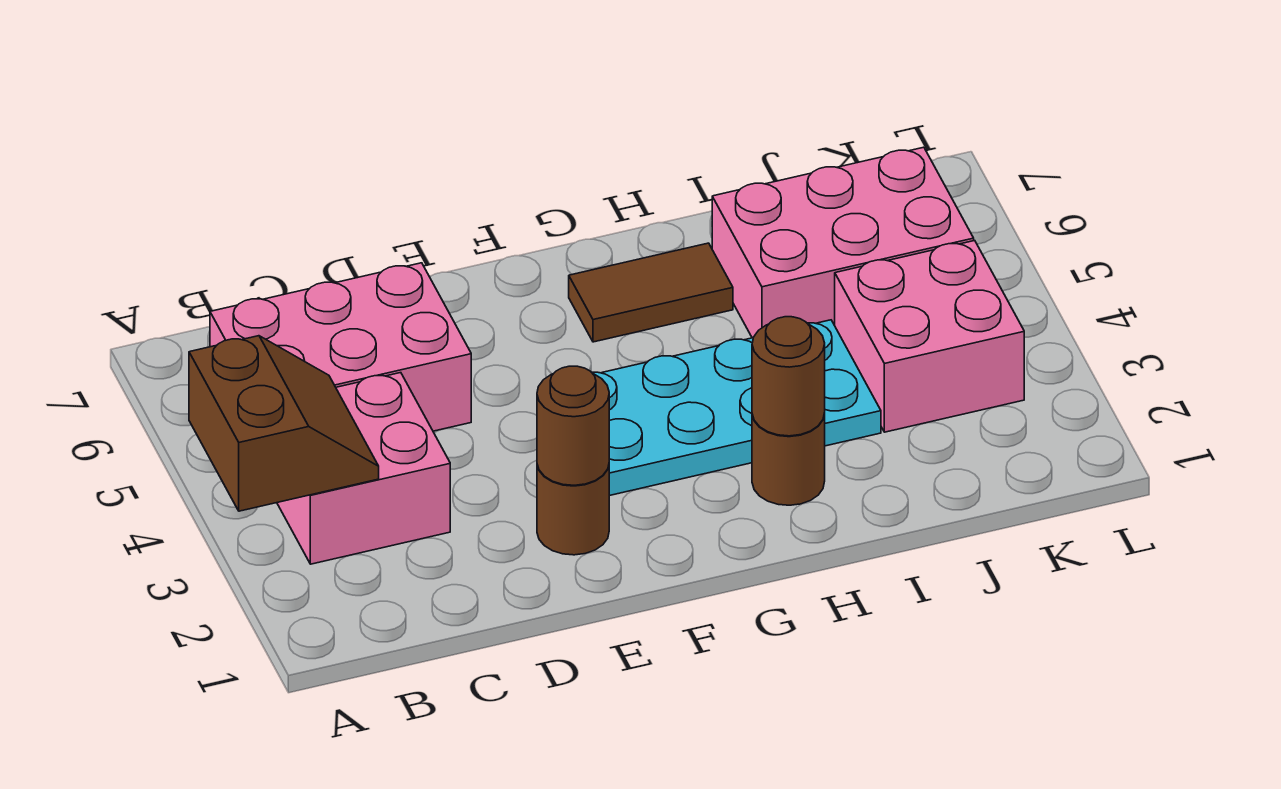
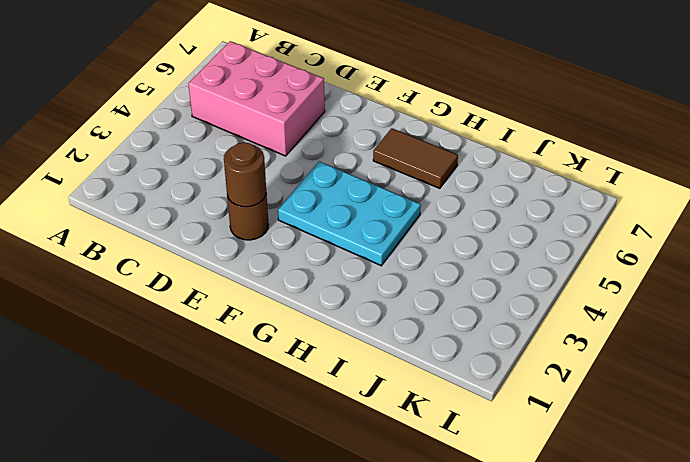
cyan plate F3:H4 level 1 -> cyan plate F3:I4 level 1
none -> pink brick B3:C4 level 1
none -> brown round brick H2 level 1

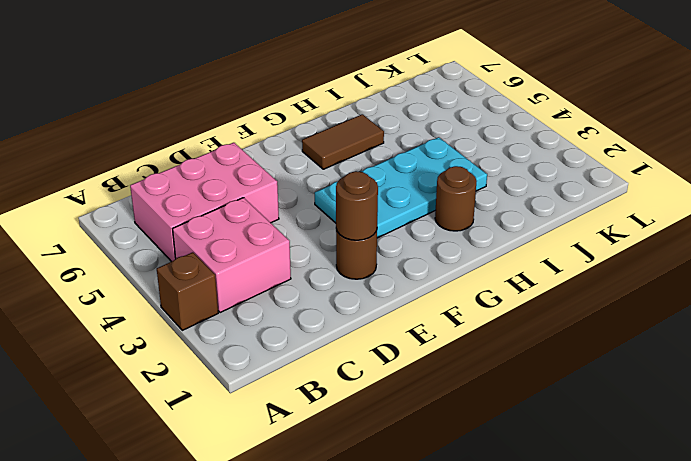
brown brick A3 level 1 -> none
none -> pink brick I5:K6 level 1
none -> pink brick J3:K4 level 1

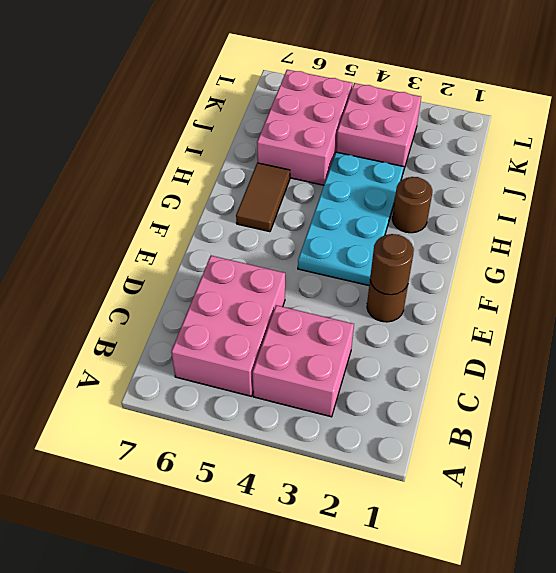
none -> brown slope A3:B4 level 2 top A
none -> brown round brick H2 level 2

